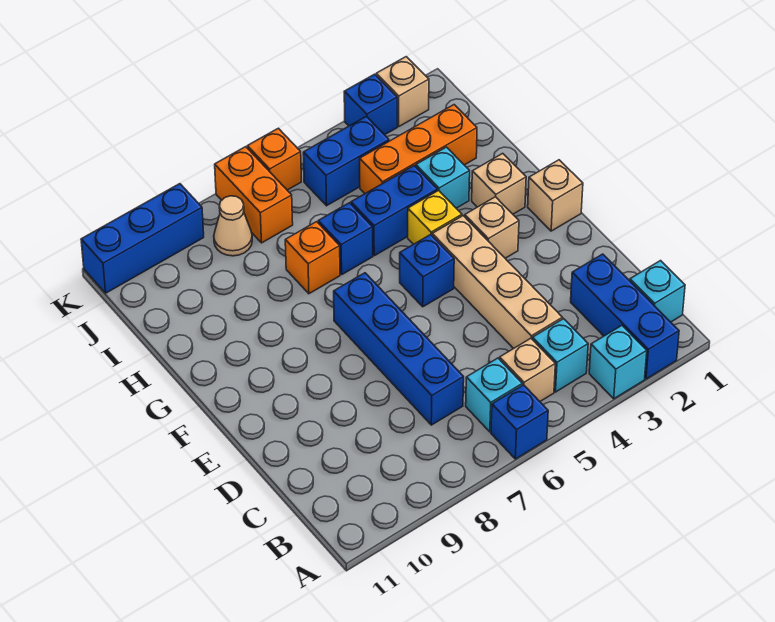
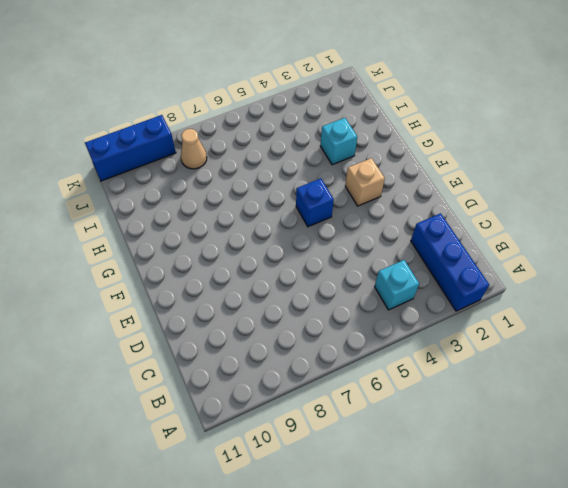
none -> cyan brick A3 level 1
none -> blue brick A6 level 1
none -> cyan brick B1 level 1

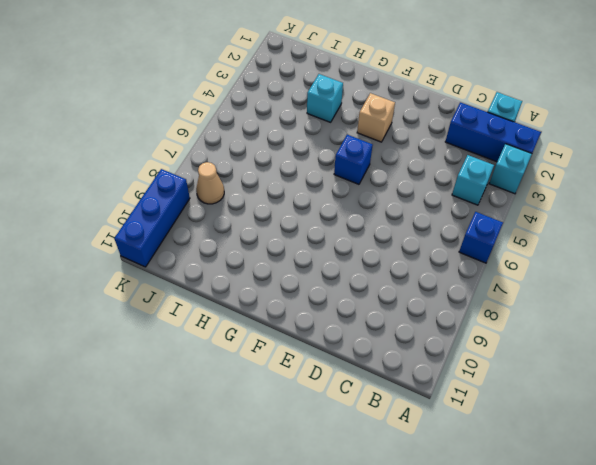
none -> tan brick B5 level 1
none -> cyan brick B6 level 1
none -> tan brick C4:F4 level 1

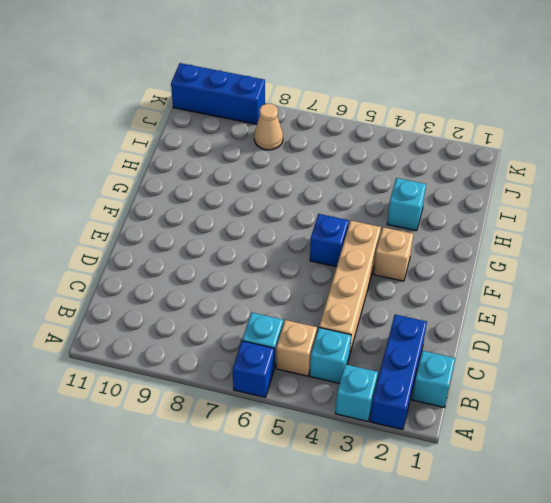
none -> blue brick C7:F7 level 1
none -> tan brick F1 level 1
none -> tan brick G2 level 1

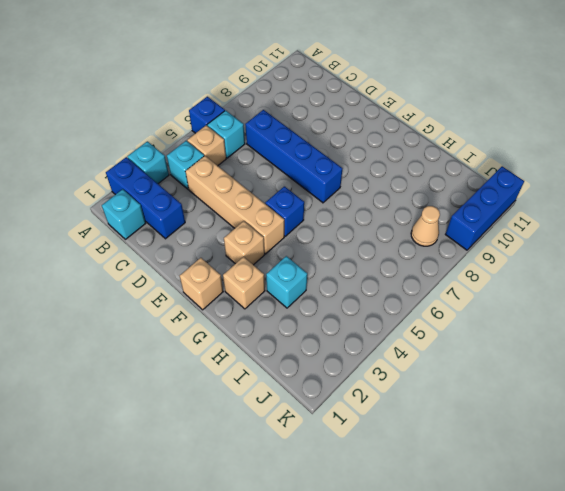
none -> yellow brick G4 level 1
none -> blue brick H4:H5 level 1
none -> blue brick H6 level 1

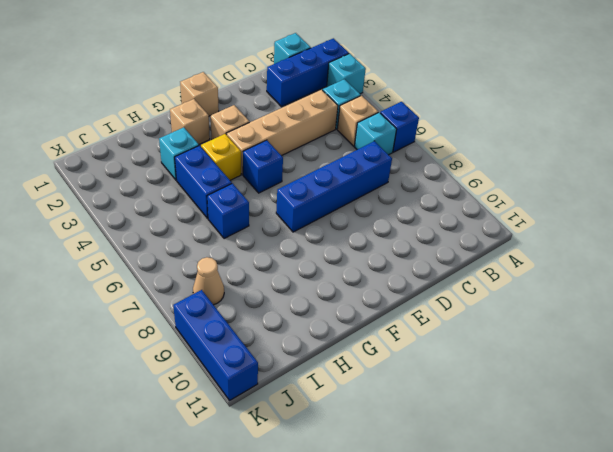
none -> orange brick H7 level 1
none -> orange brick I2:I4 level 1
none -> blue brick J4:J5 level 1

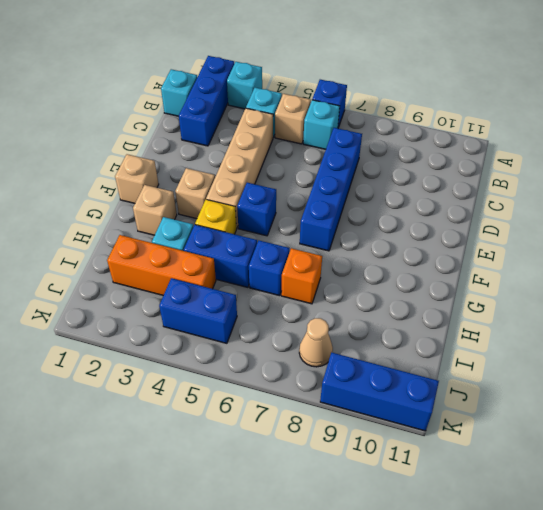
none -> orange brick J7:K7 level 1
none -> tan brick K2 level 1
none -> blue brick K3 level 1

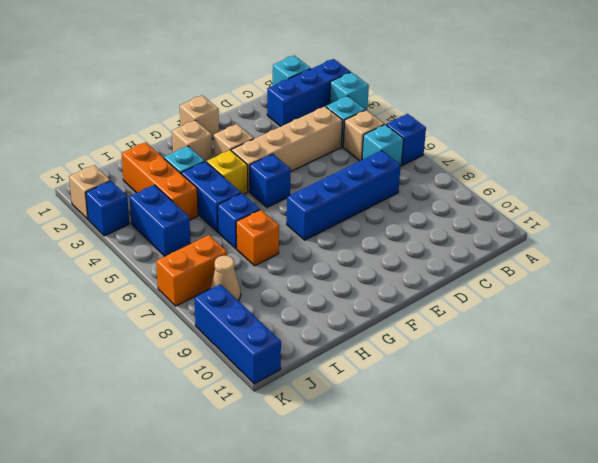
none -> orange brick K6 level 1

